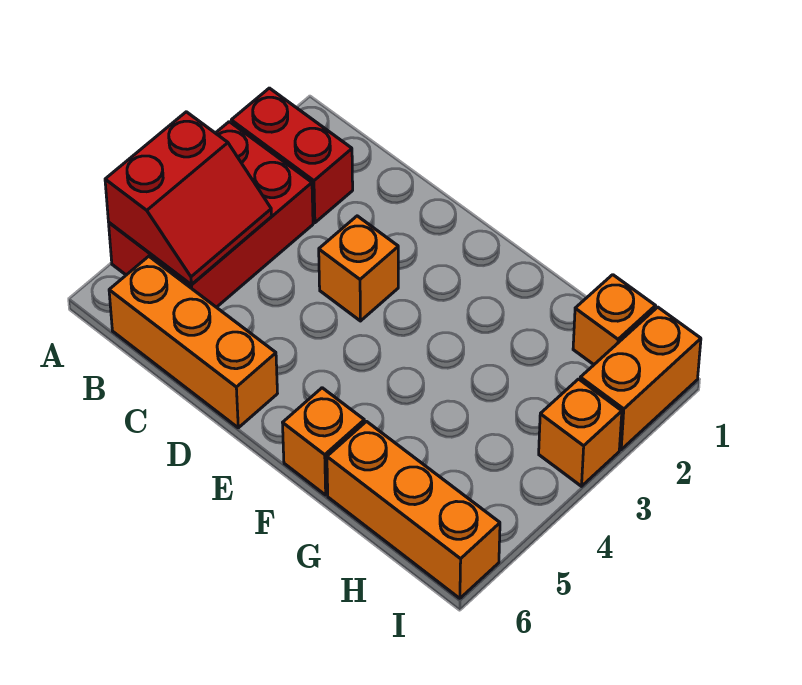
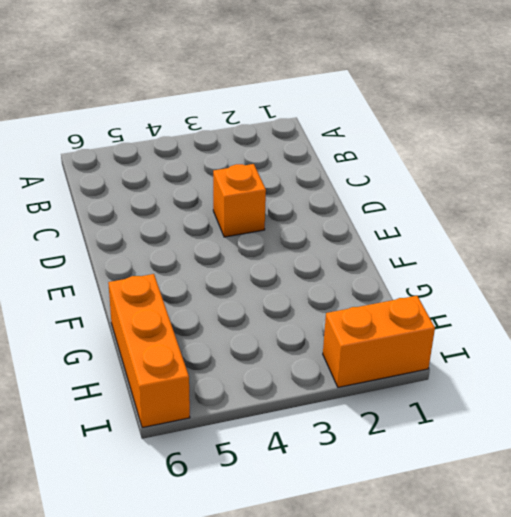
none -> red brick A2:B2 level 1
none -> red brick A3:B5 level 1

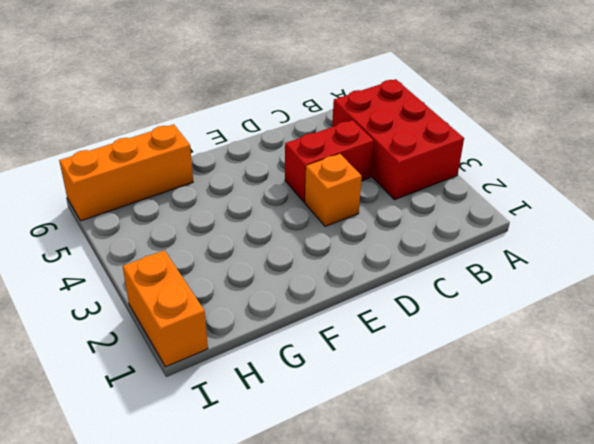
red brick C4:D4 level 1 -> red brick A2:B2 level 1
none -> orange brick B6:D6 level 1
none -> orange brick F6 level 1

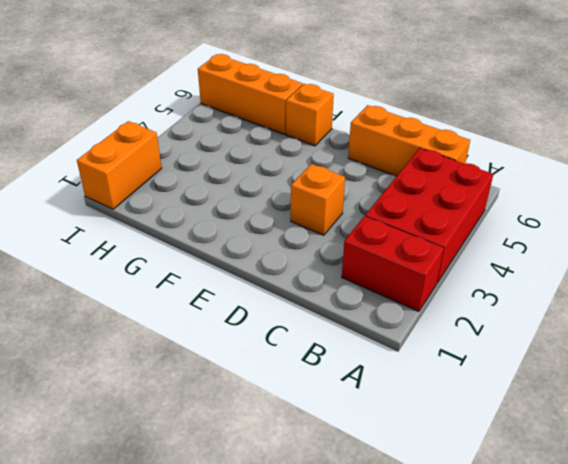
none -> orange brick H1 level 1
none -> orange brick I3 level 1

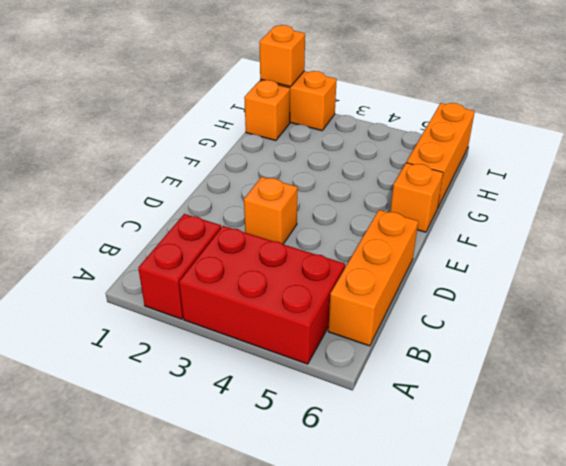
orange brick I1 level 2 -> orange brick I3 level 1
none -> red slope A4:B5 level 2 top A

